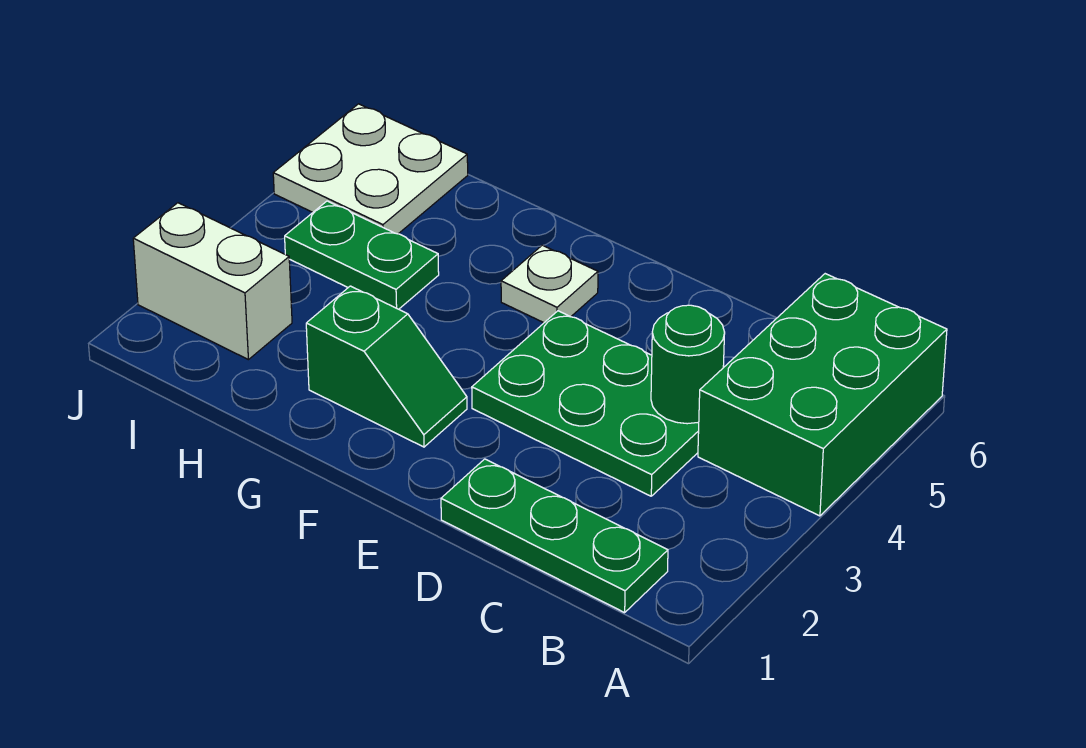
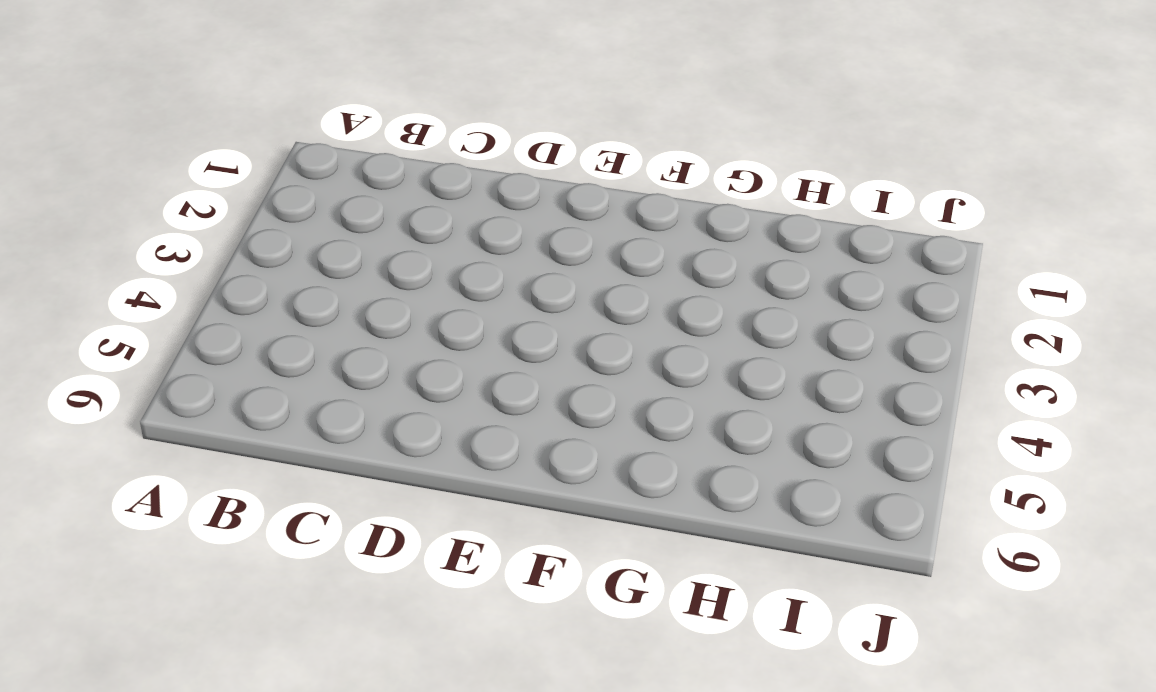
none -> green brick A4:B6 level 1
none -> green plate B1:D1 level 1

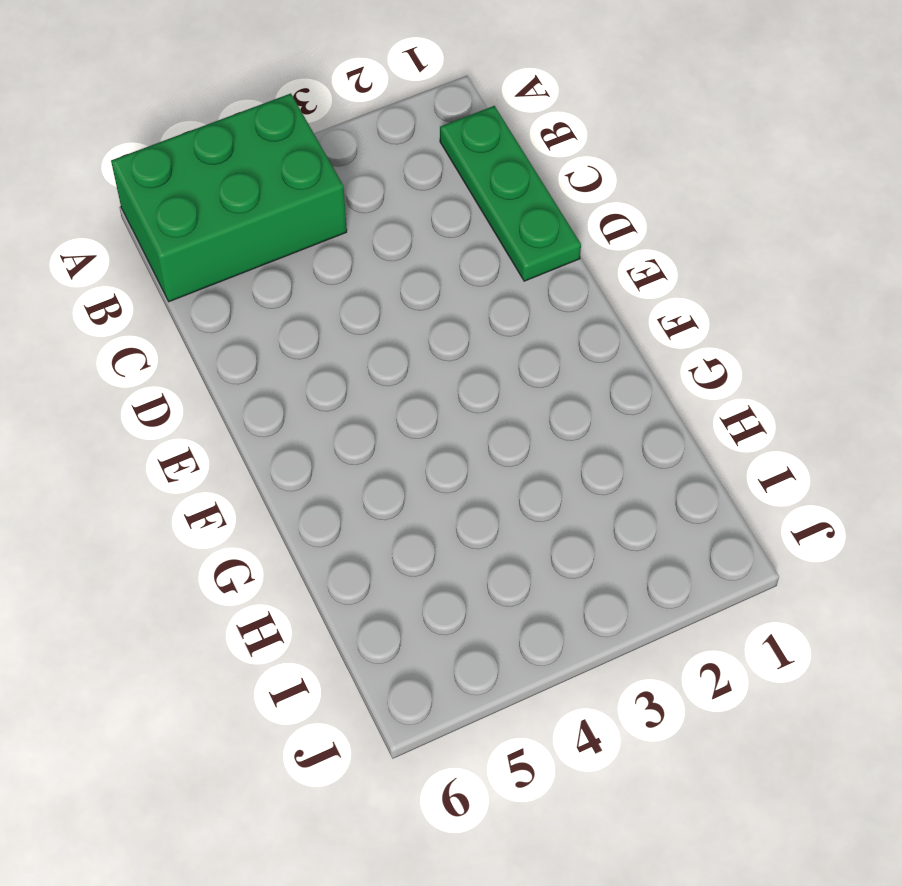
none -> green plate C3:E4 level 1
none -> green slope F2:G2 level 1 top G

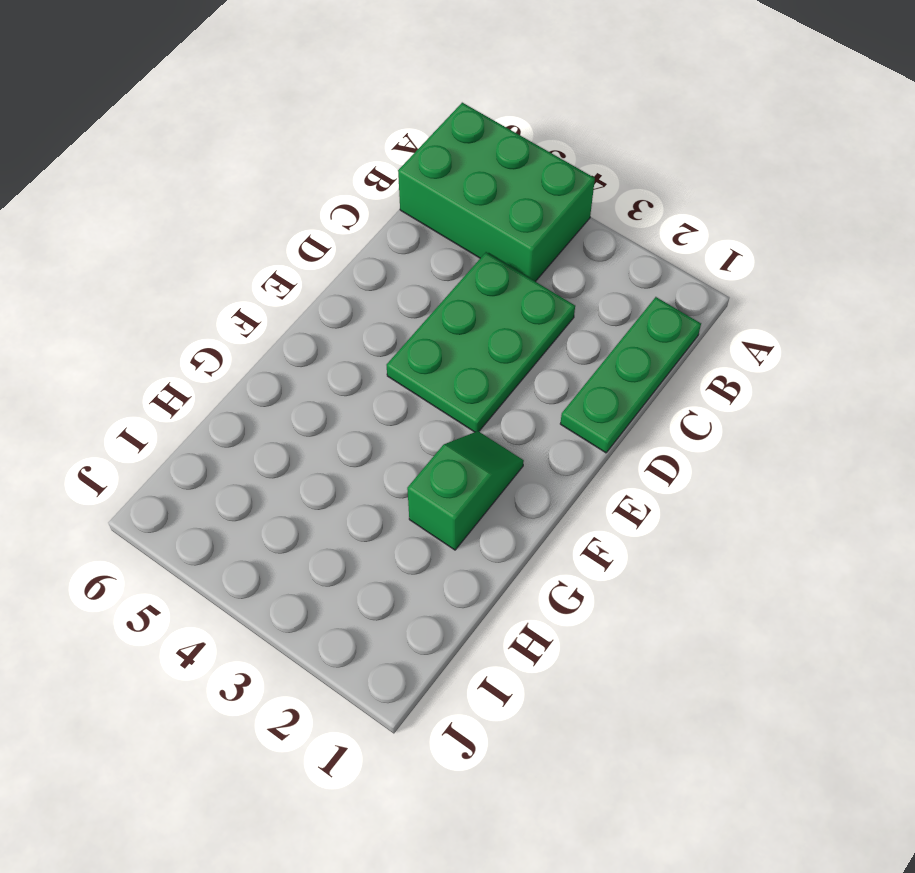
none -> white plate F5 level 1
none -> green plate H4:I4 level 1

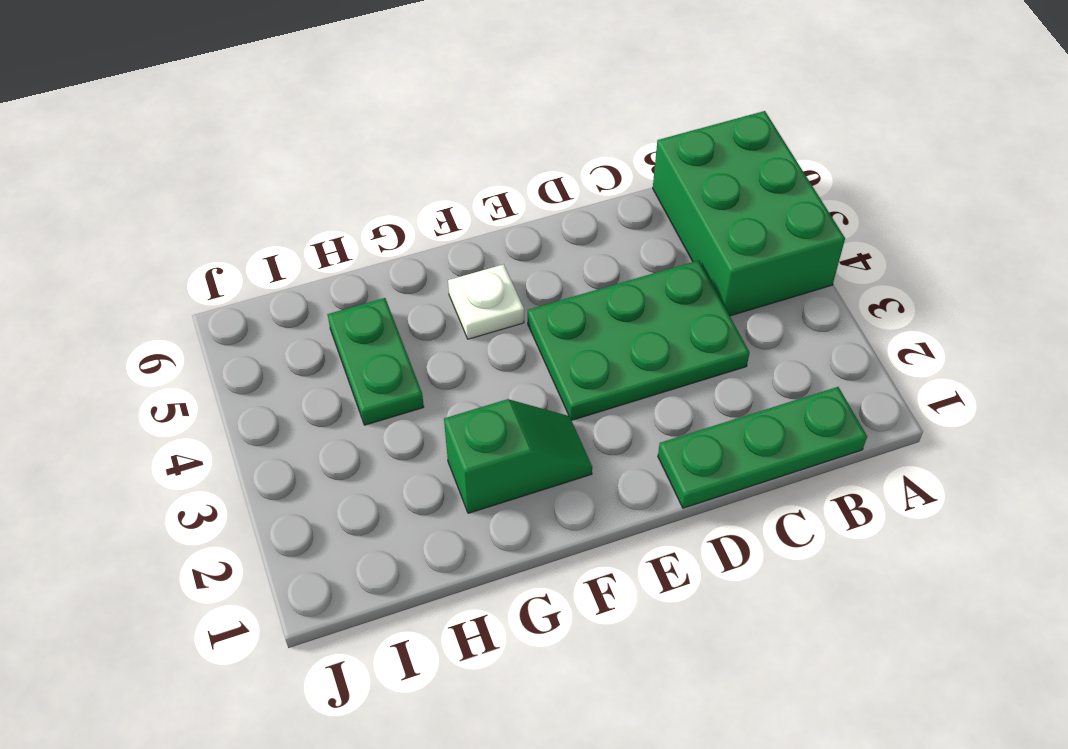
green plate H4:H5 level 1 -> green plate H4:I4 level 1
none -> white brick I2:J2 level 1
none -> white plate I5:J6 level 1

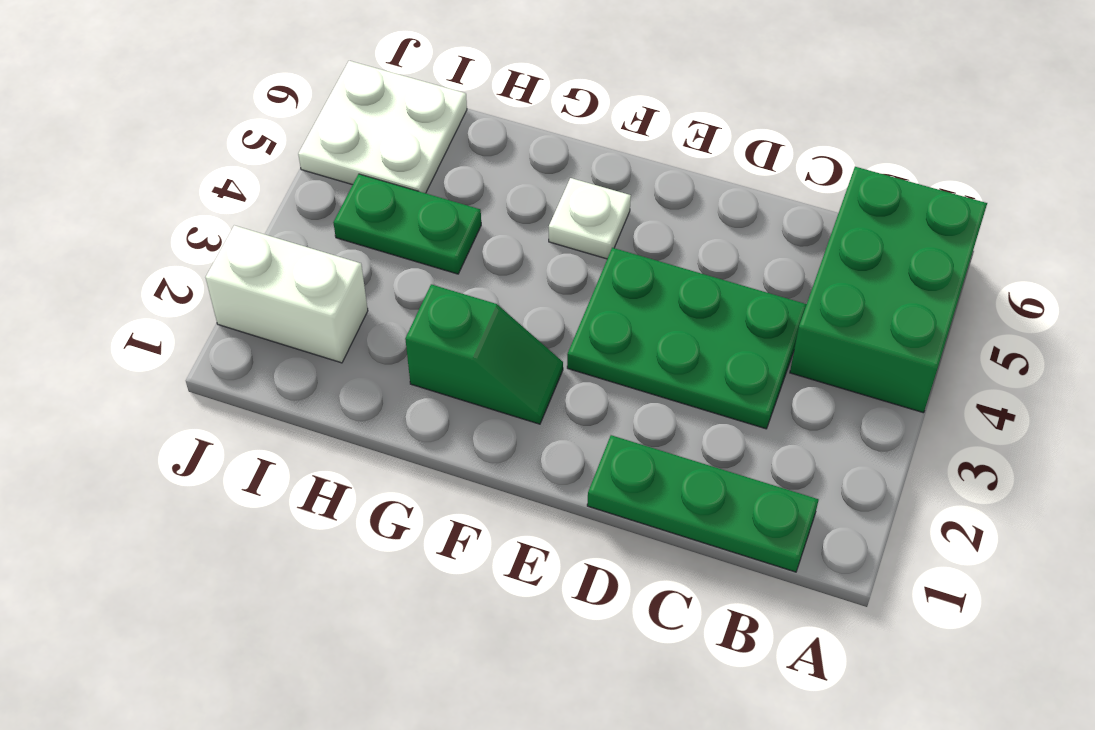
none -> green round brick C4 level 2

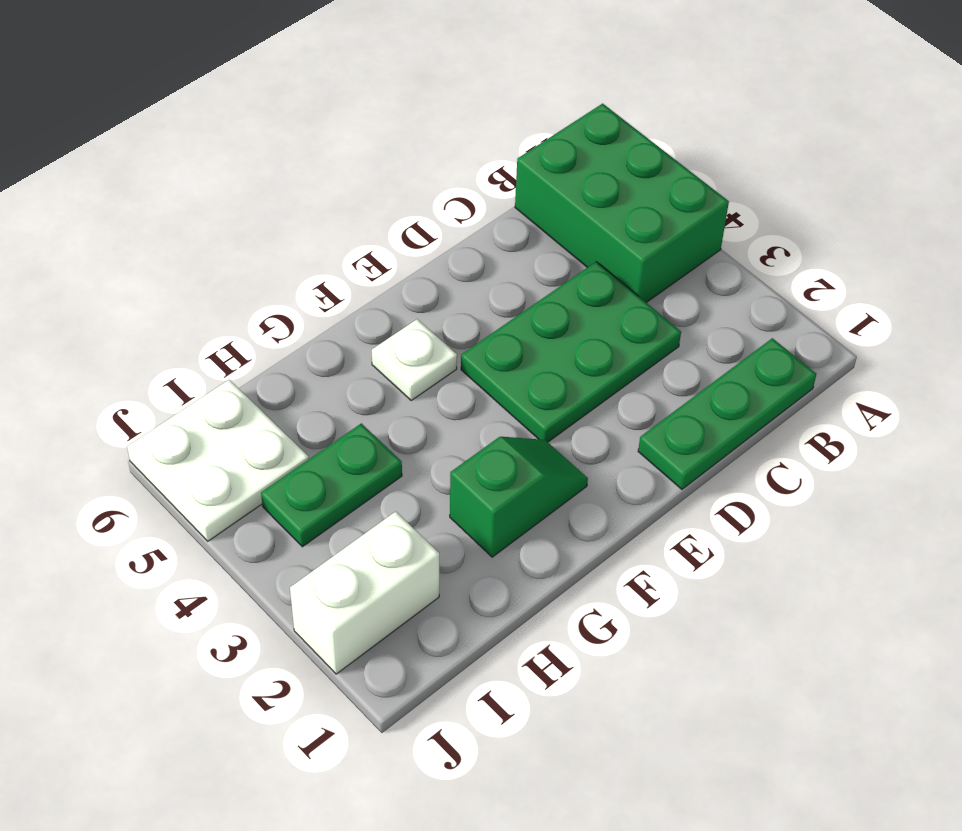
none -> green round brick C4 level 2

